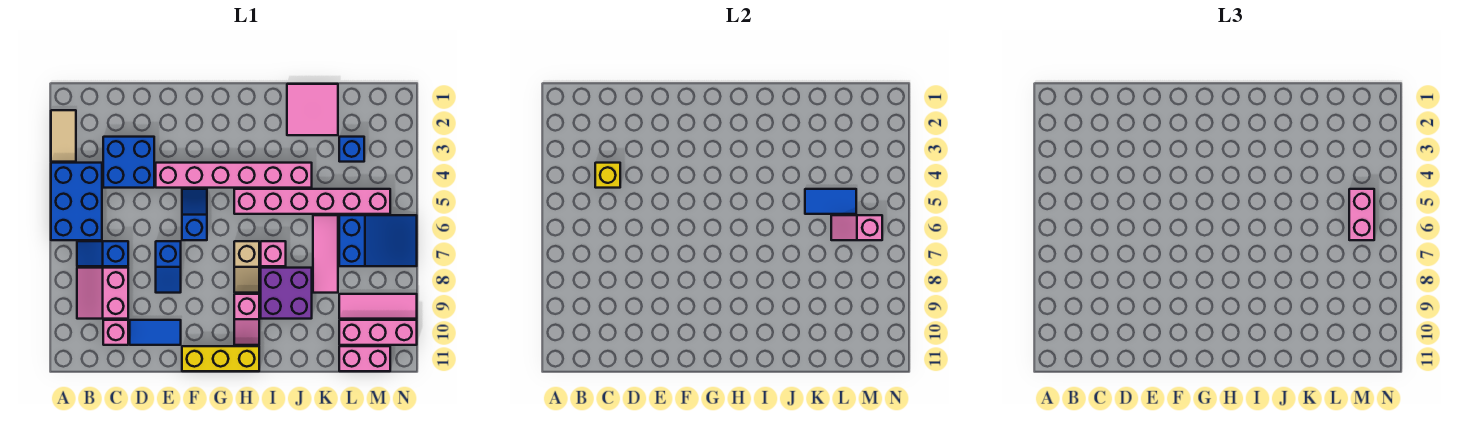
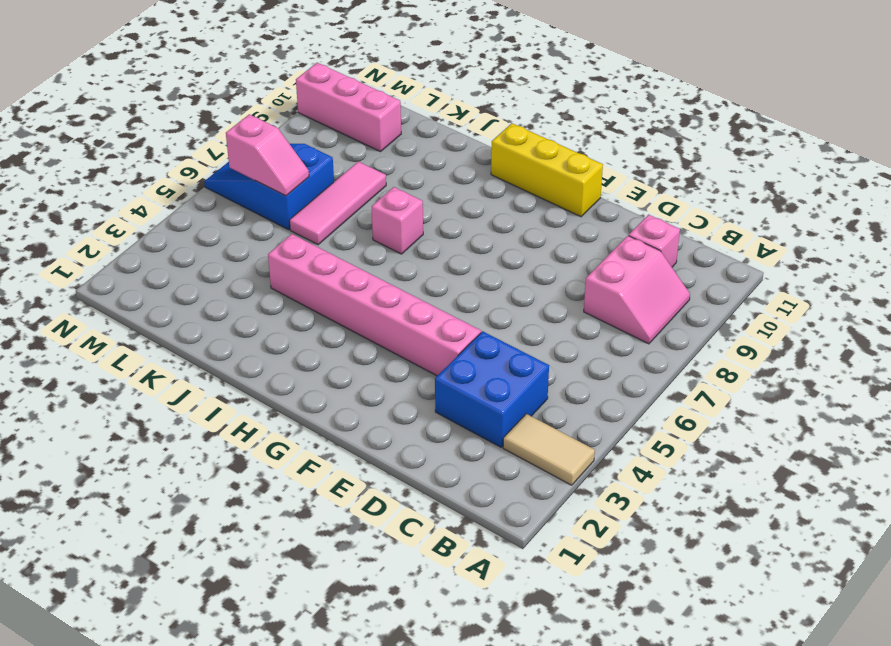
tan tile A3:B3 level 1 -> tan tile A2:A3 level 1
none -> blue brick A4:B6 level 1
none -> blue slope B7:C7 level 1 top C
none -> blue tile D10:E10 level 1

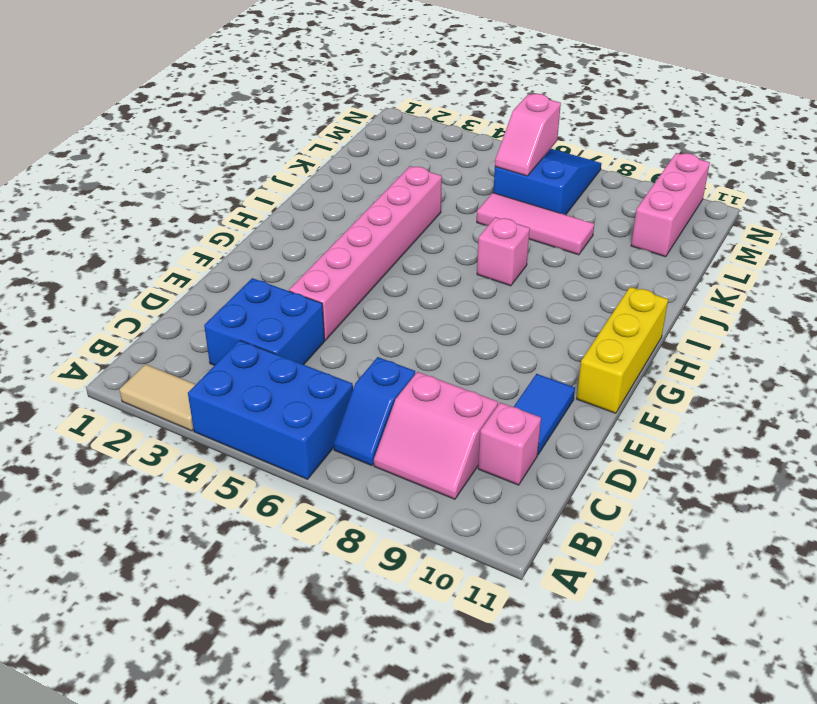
none -> blue slope E7:E8 level 1 top 7
none -> blue slope F5:F6 level 1 top 6
none -> pink brick H5:M5 level 1

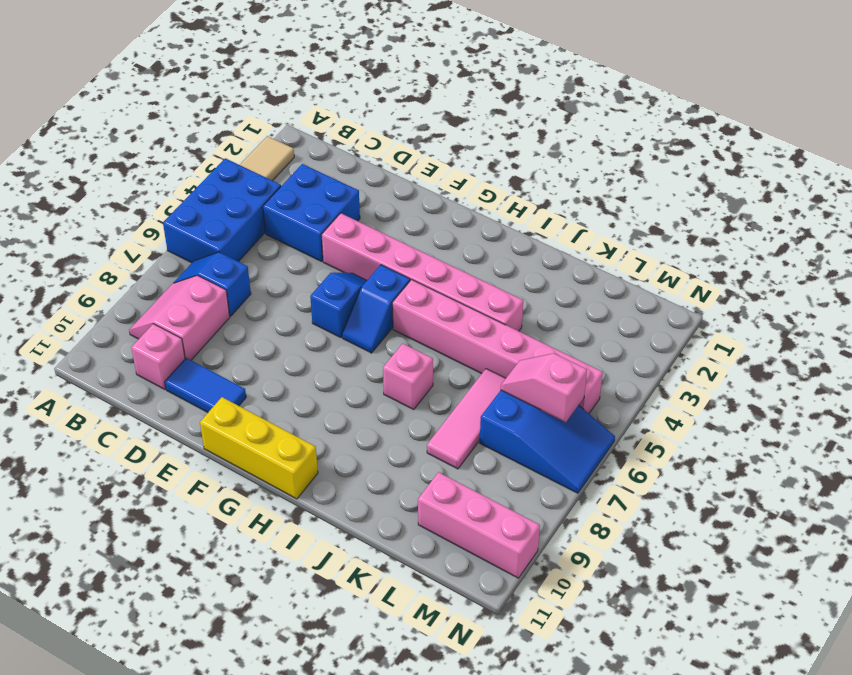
blue slope G5:G6 level 1 top 5 -> blue slope E7:E8 level 1 top 7
none -> tan slope H7:H8 level 1 top 7
none -> pink slope H9:H10 level 1 top 9
none -> purple brick I8:J9 level 1

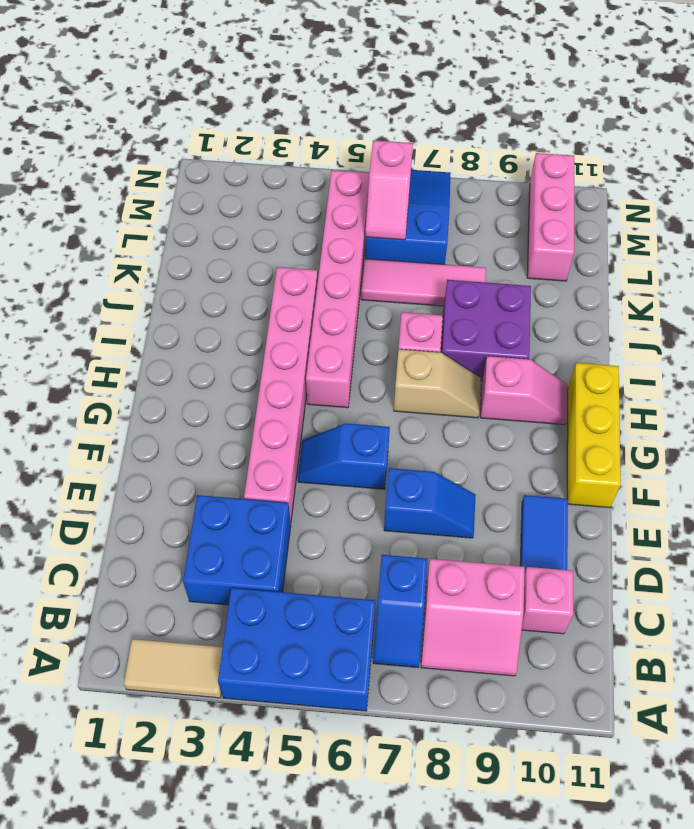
none -> pink tile J1:K2 level 1
none -> blue brick L3 level 1
none -> pink tile L9:N9 level 1

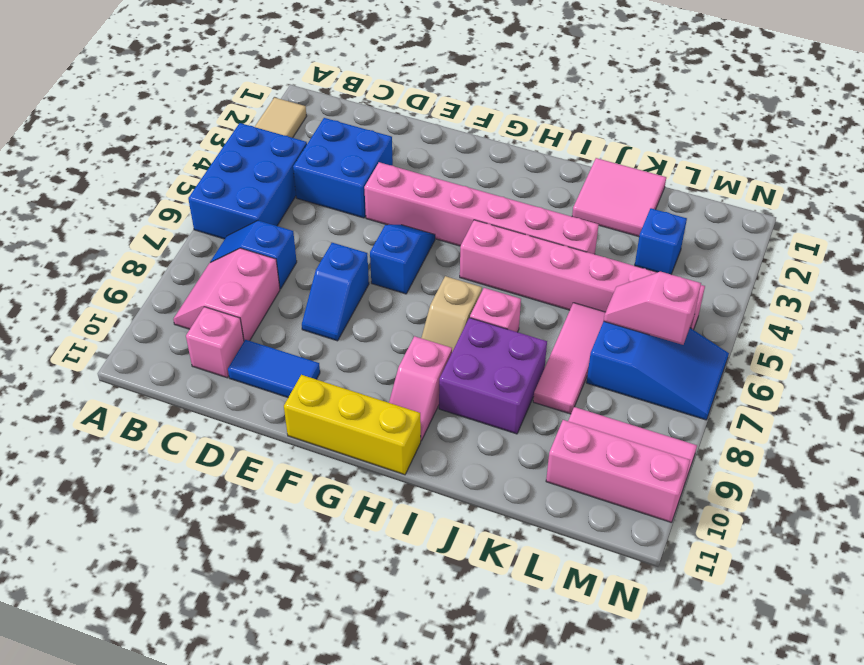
none -> pink brick L11:M11 level 1
none -> yellow brick C4 level 2
none -> blue tile K5:L5 level 2

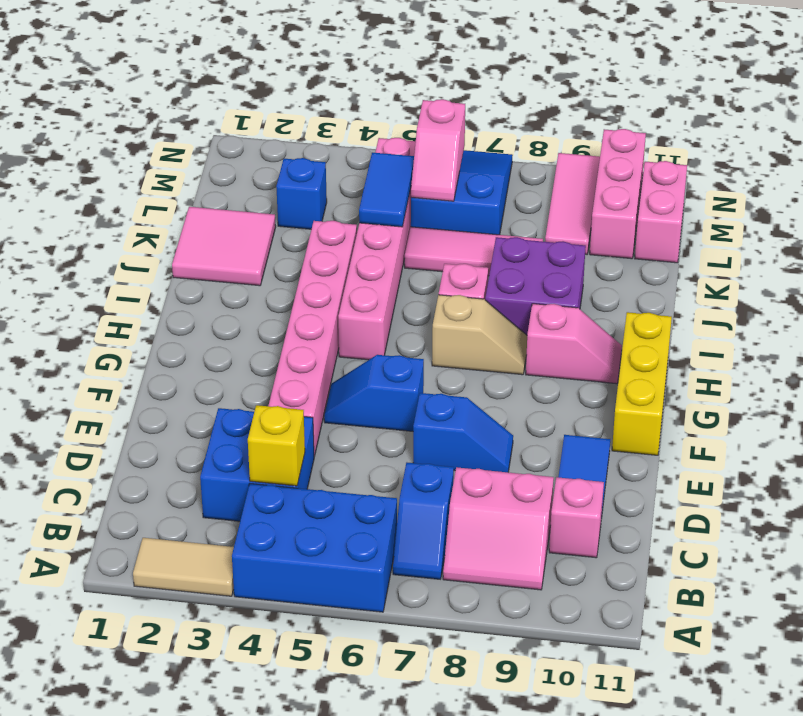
none -> pink brick M5:M6 level 3

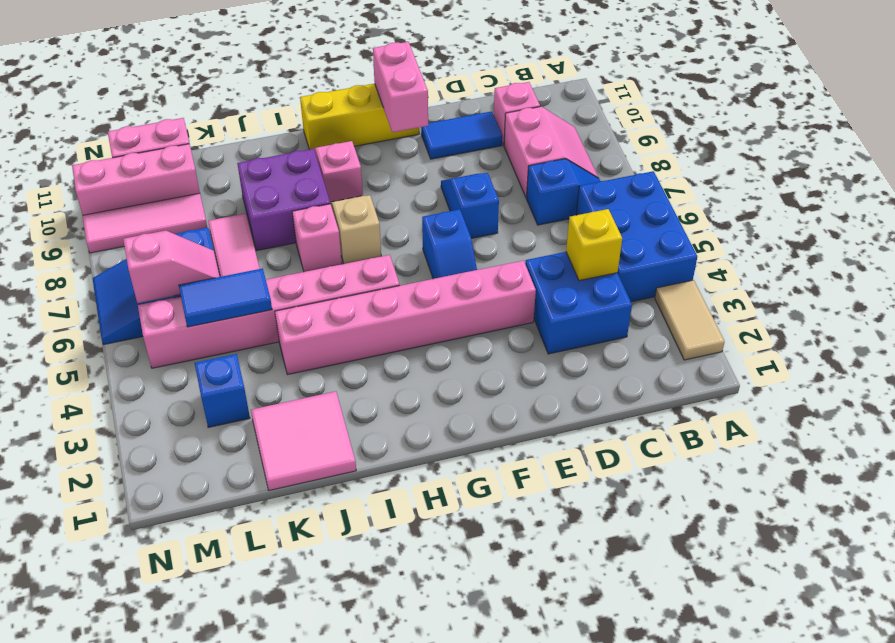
pink brick F10:F11 level 2 -> pink brick M5:M6 level 3

